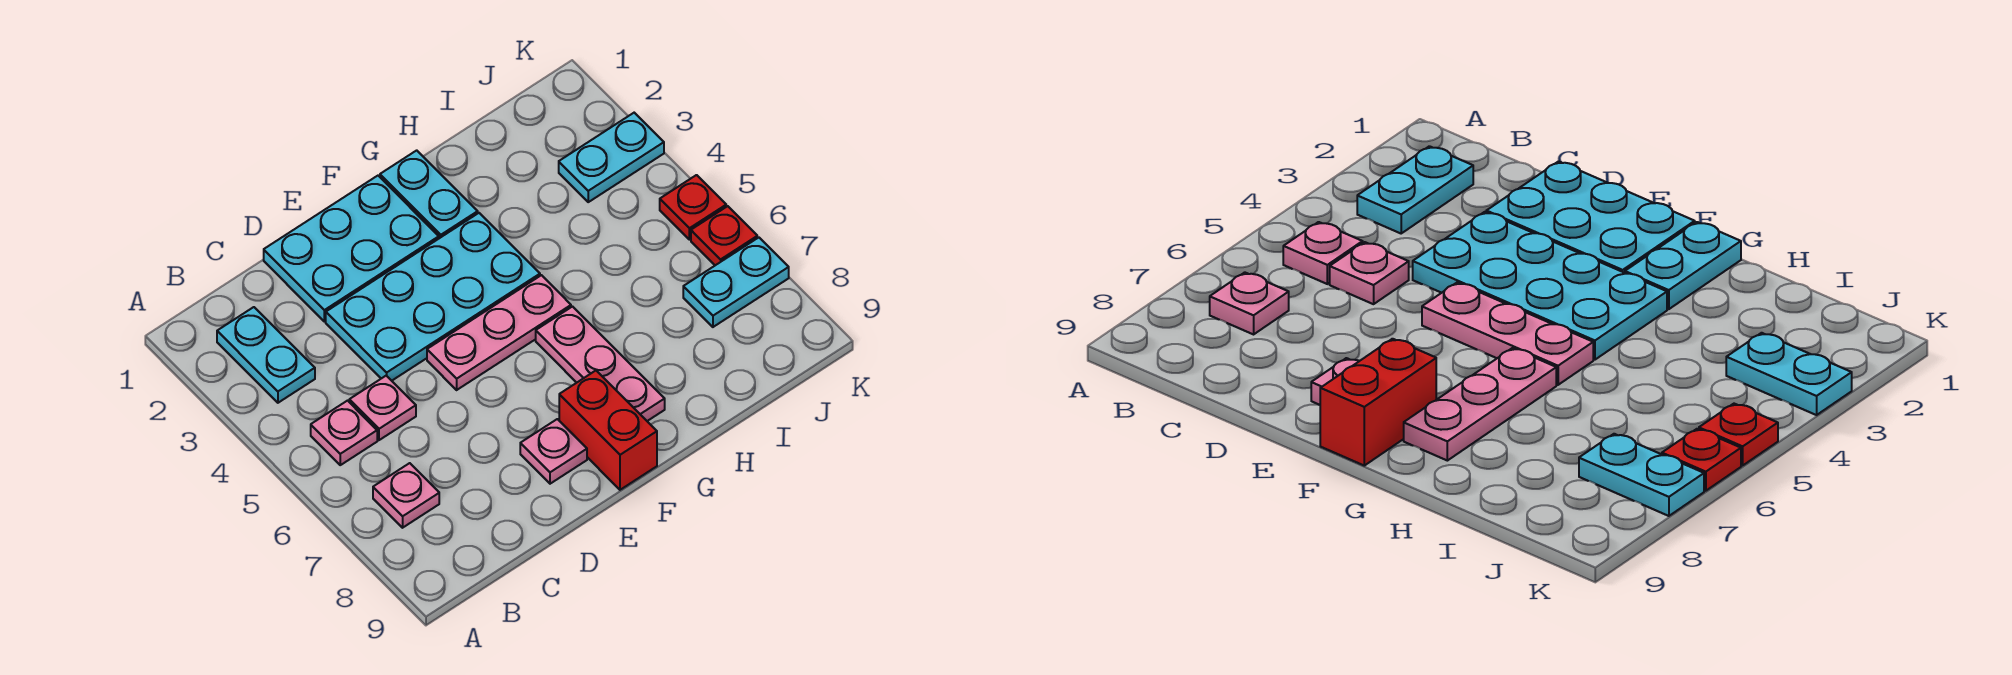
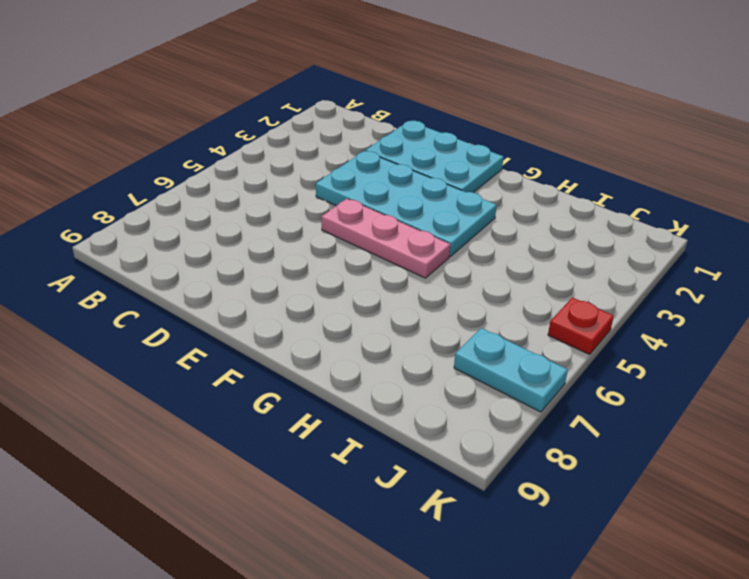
none -> cyan plate B2:B3 level 1
none -> pink plate B5 level 1
none -> pink plate B7 level 1

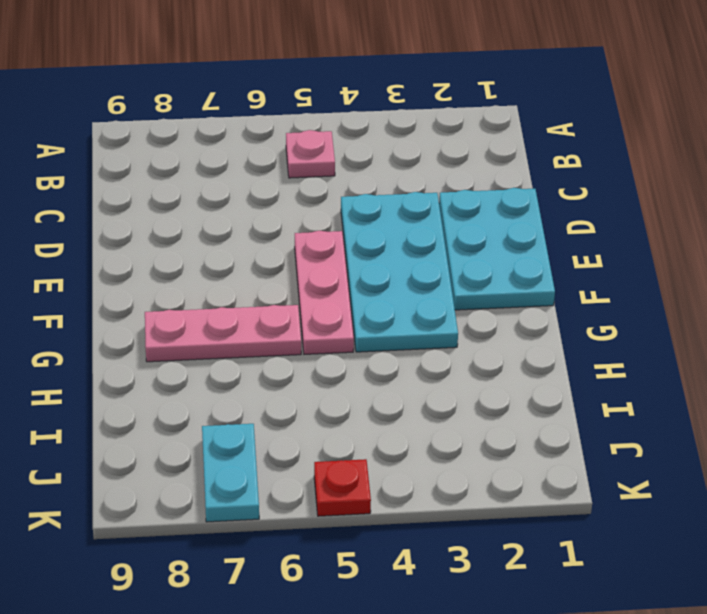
none -> cyan plate B2:B3 level 1
none -> pink plate B7 level 1
none -> pink plate C5 level 1

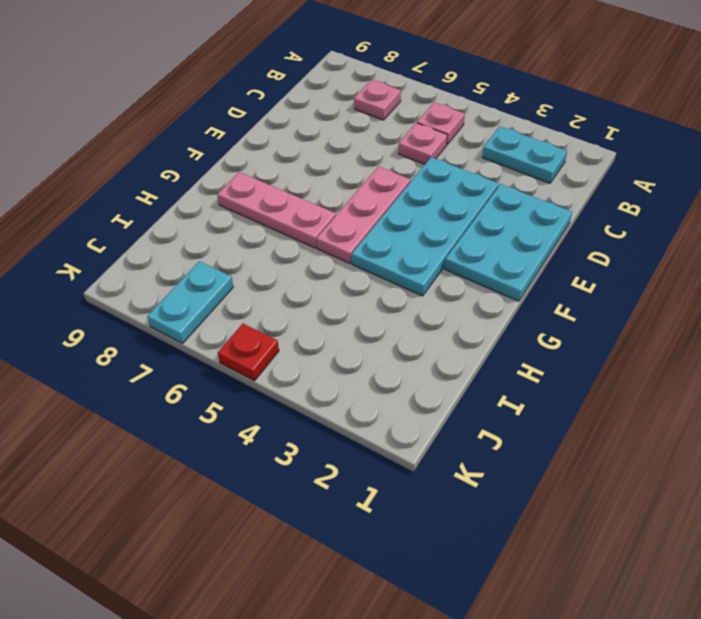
none -> pink plate E8 level 1
none -> red brick F8:F9 level 1
none -> cyan plate G1:G2 level 1

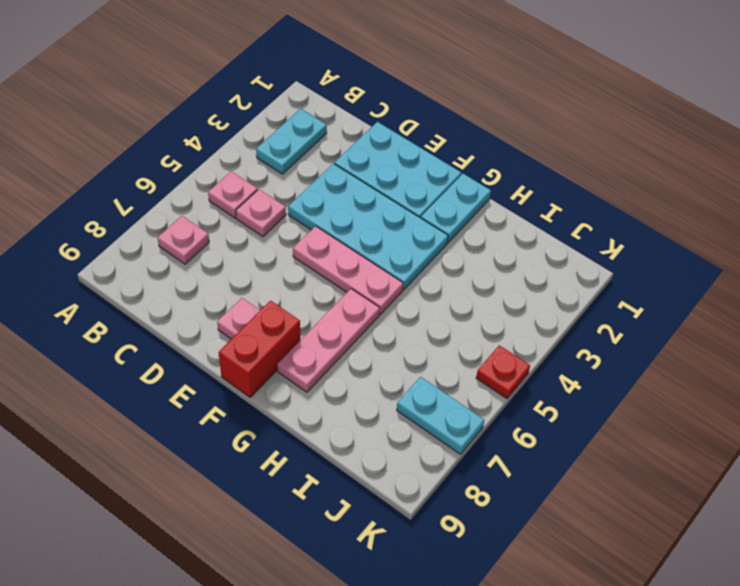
none -> cyan plate J3:K3 level 1
none -> red plate K6 level 1

